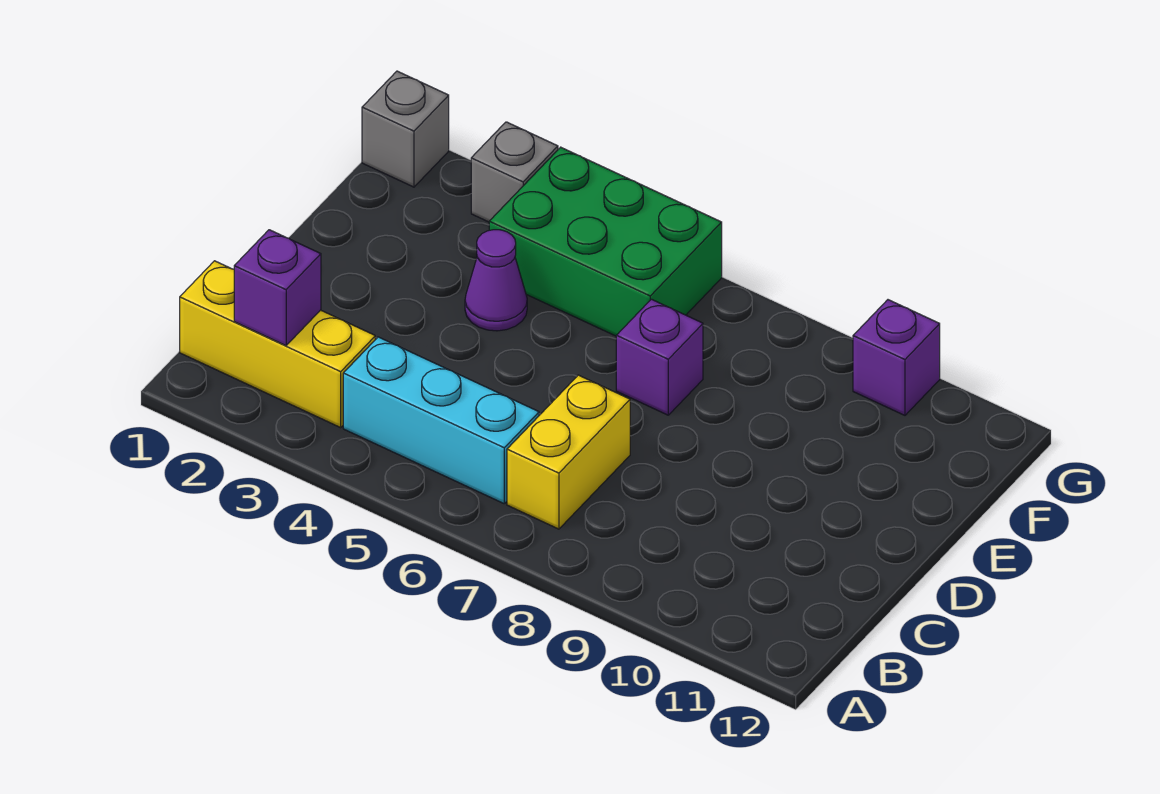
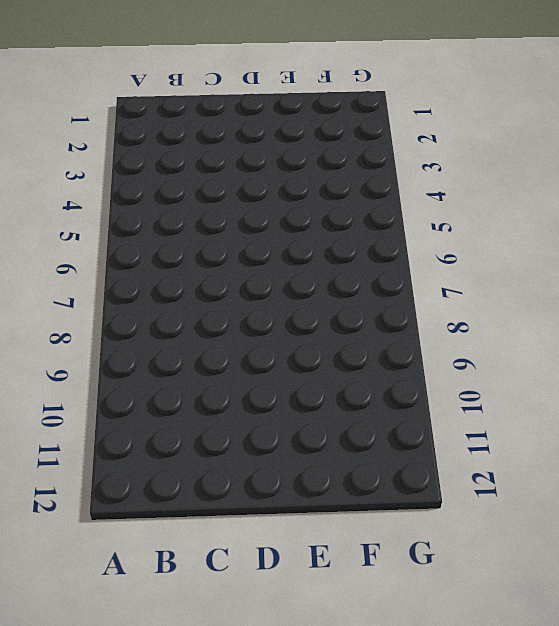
none -> yellow brick B1:B3 level 1
none -> cyan brick B4:B6 level 1

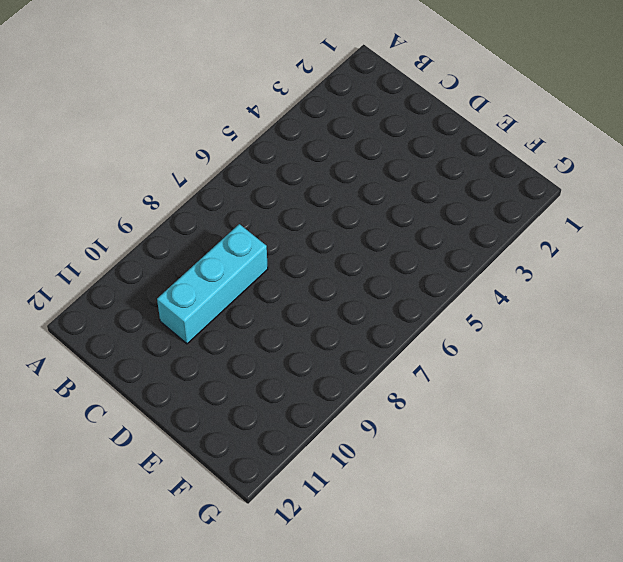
cyan brick C8:C10 level 1 -> cyan brick B4:B6 level 1
none -> yellow brick B1:B3 level 1
none -> yellow brick B7:C7 level 1

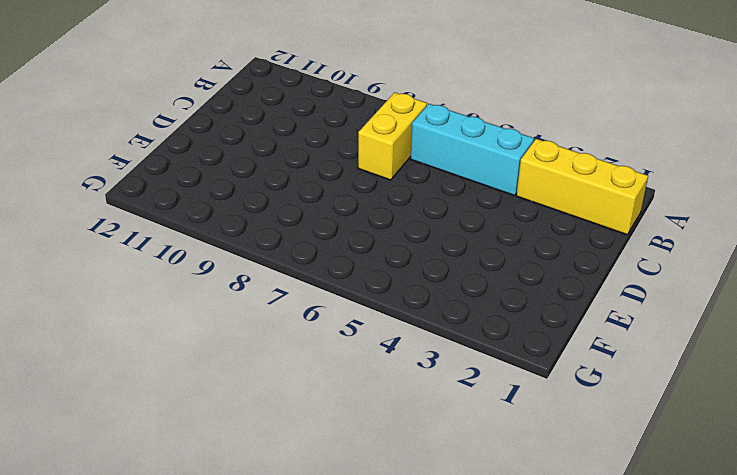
none -> purple cone E4 level 1
none -> purple brick E7 level 1

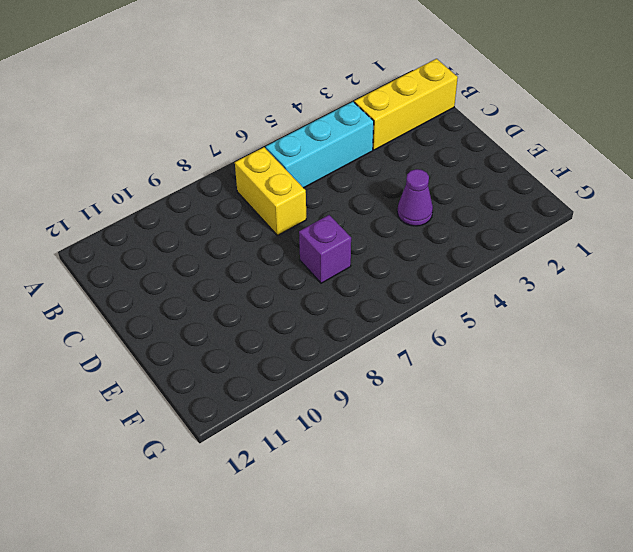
none -> green brick F4:G6 level 1
none -> grey brick G1 level 1

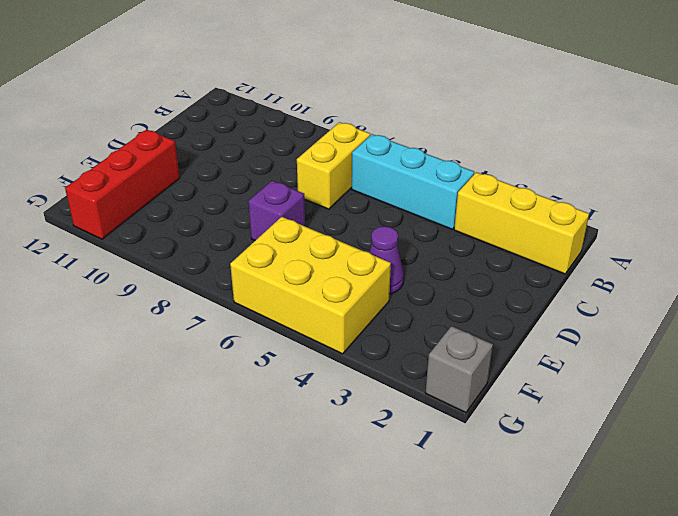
red brick E11:G11 level 1 -> none
yellow brick F4:G6 level 1 -> green brick F4:G6 level 1
none -> grey brick G3 level 1
none -> purple brick G10 level 1

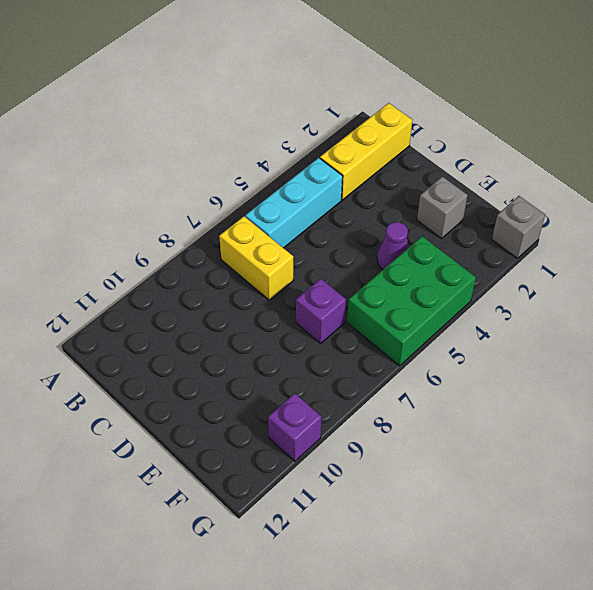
grey brick E2 level 1 -> grey brick G3 level 1
none -> purple brick B2 level 2

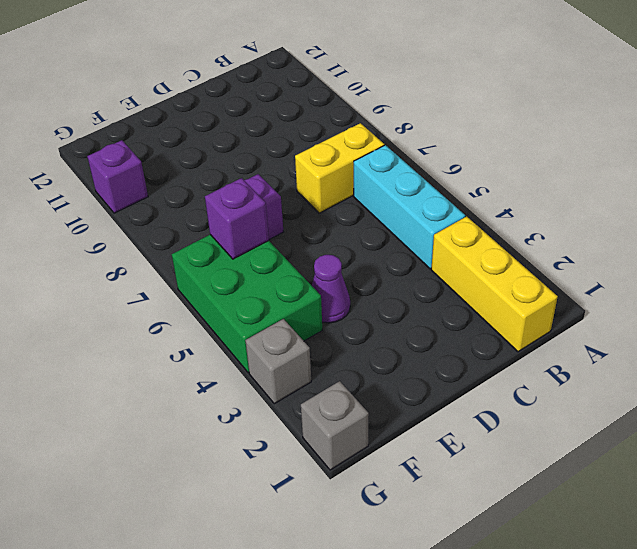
purple brick F6 level 2 -> purple brick B2 level 2

